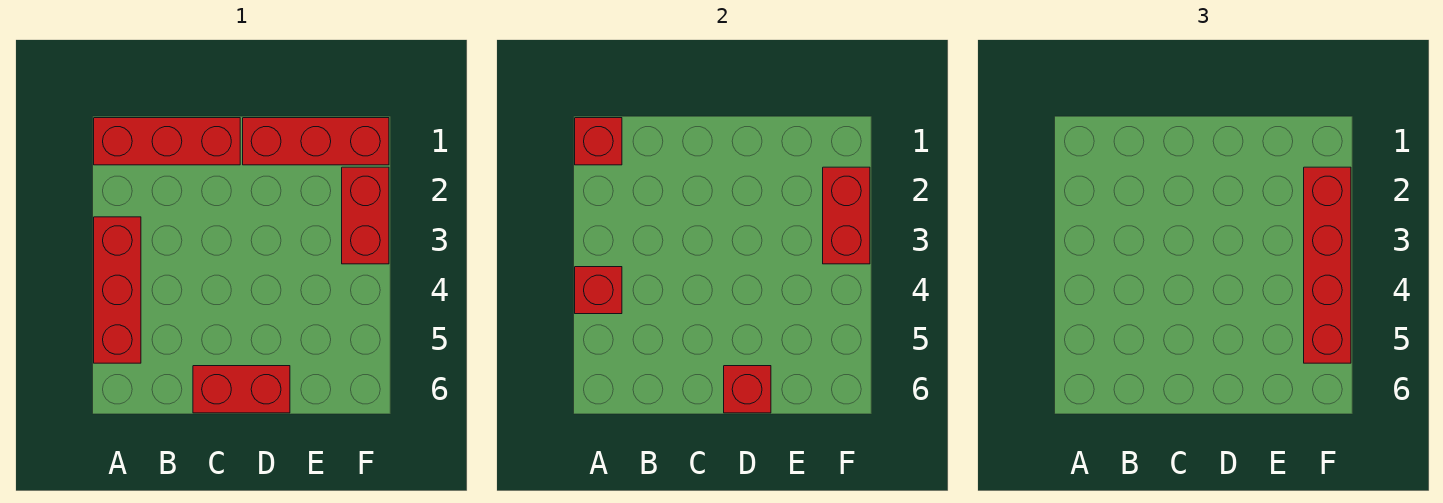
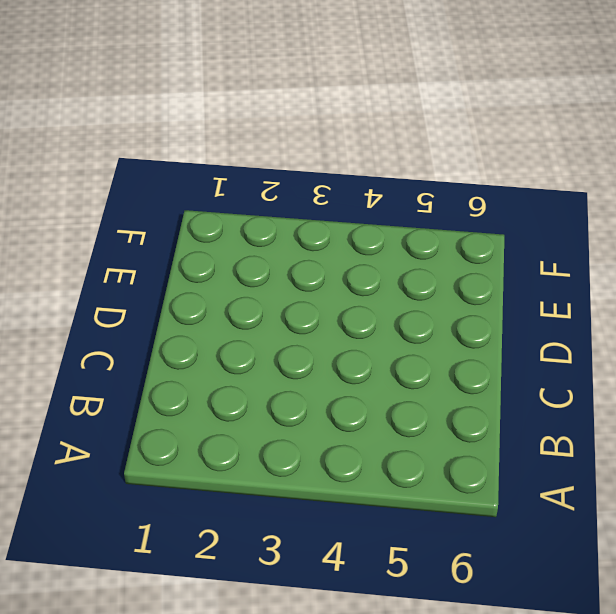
none -> red brick A1:C1 level 1
none -> red brick A3:A5 level 1

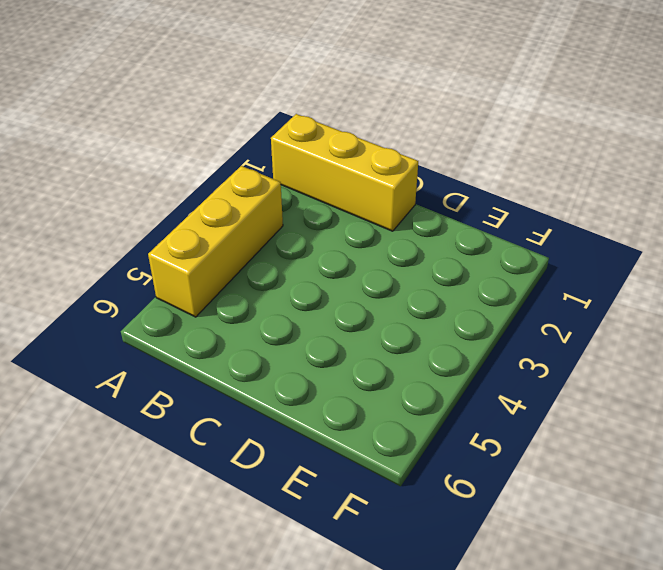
yellow brick A1:C1 level 1 -> red brick A1:C1 level 1
yellow brick A3:A5 level 1 -> red brick A3:A5 level 1
none -> red brick C6:D6 level 1
none -> red brick D1:F1 level 1

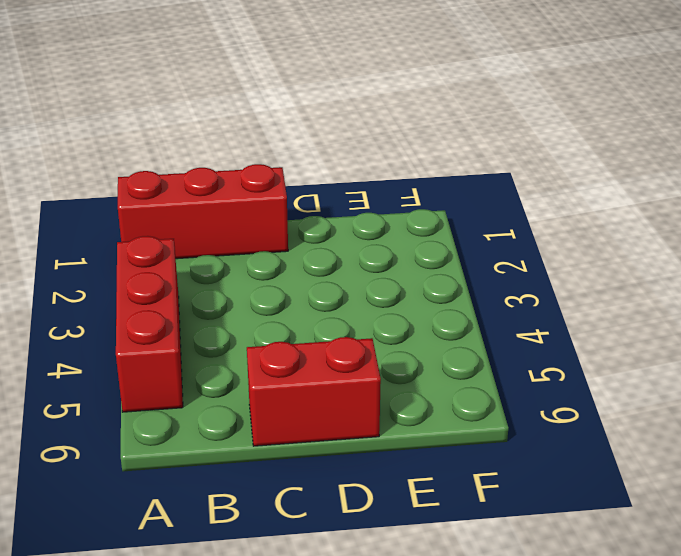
none -> red brick D1:F1 level 1
none -> red brick F2:F3 level 1

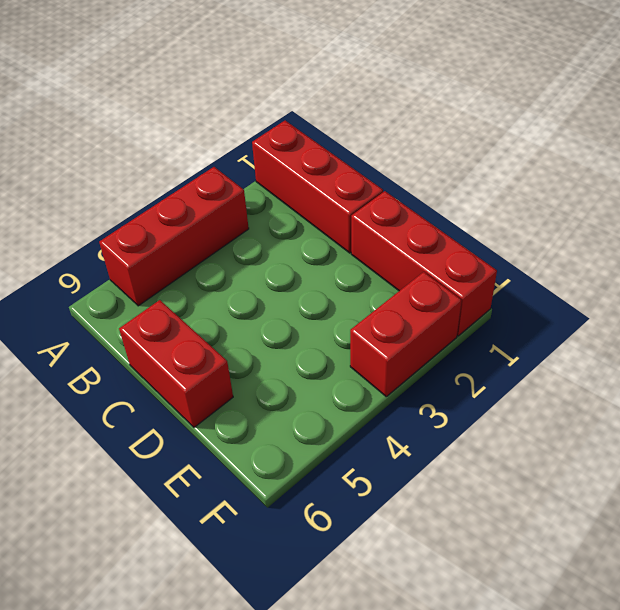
none -> red brick A1 level 2
none -> red brick A4 level 2

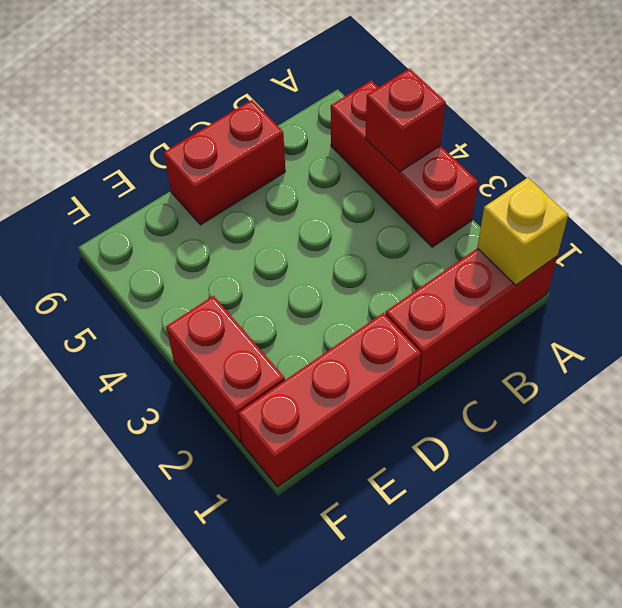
yellow brick A1 level 2 -> red brick A1 level 2
none -> red brick D6 level 2
none -> red brick F2:F3 level 2

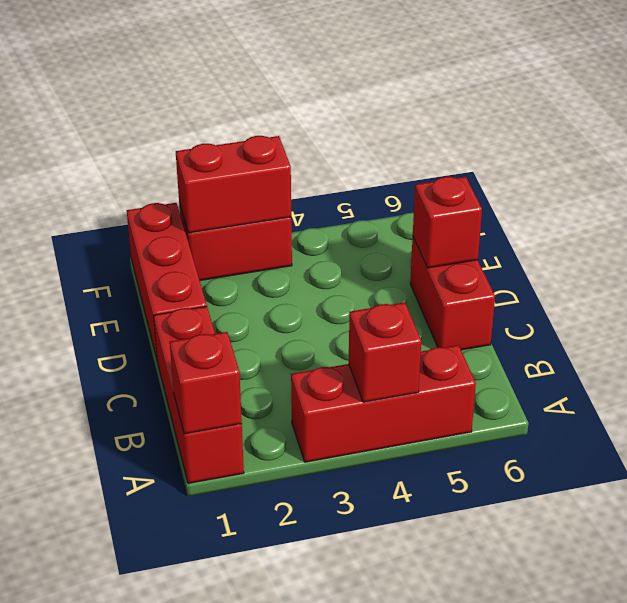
none -> red brick F2:F5 level 3

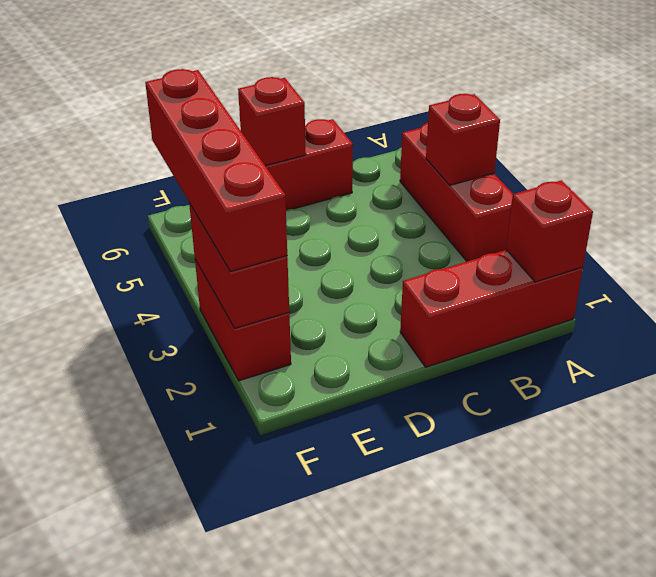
none -> red brick D1:F1 level 1

